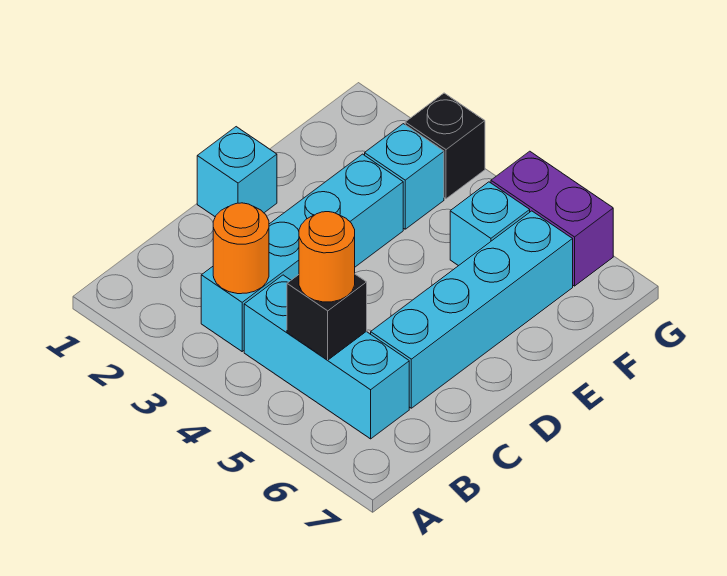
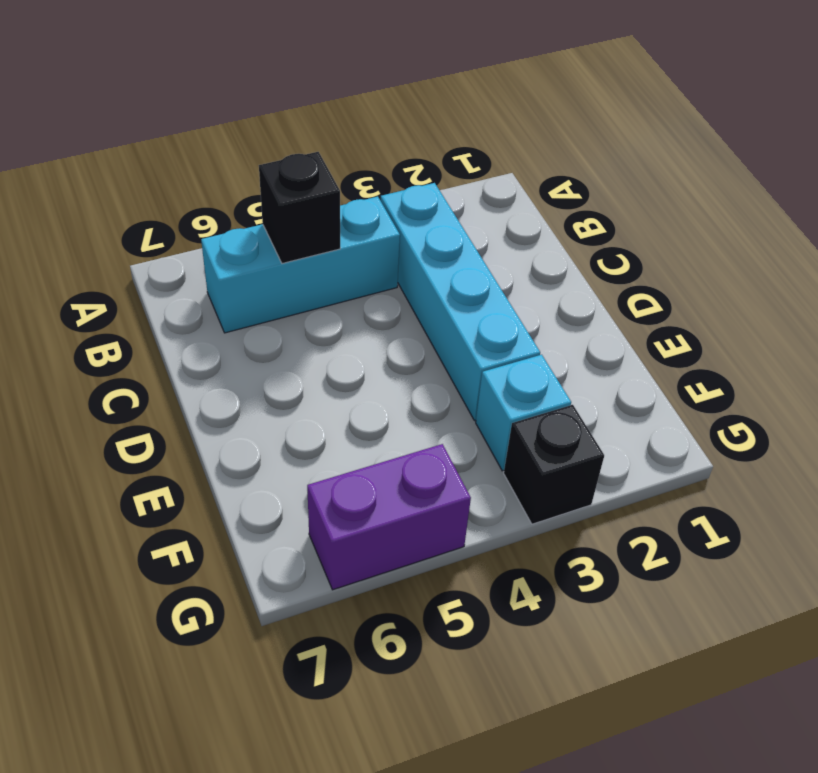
none -> cyan brick C6:F6 level 1
none -> cyan brick D1 level 1

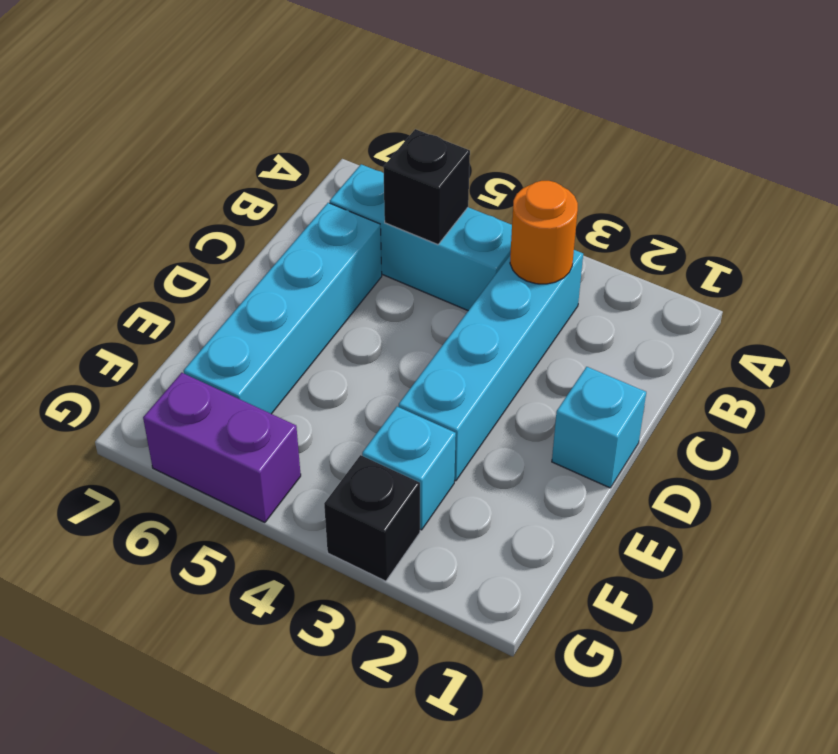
none -> cyan brick F5 level 1
none -> orange round brick B5 level 3

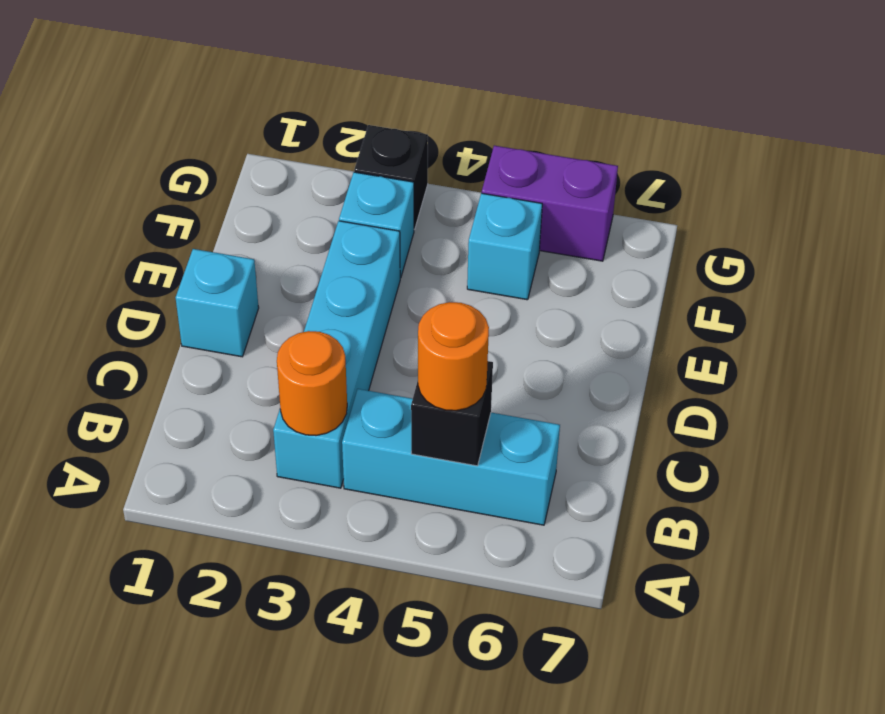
none -> cyan brick C6:F6 level 1

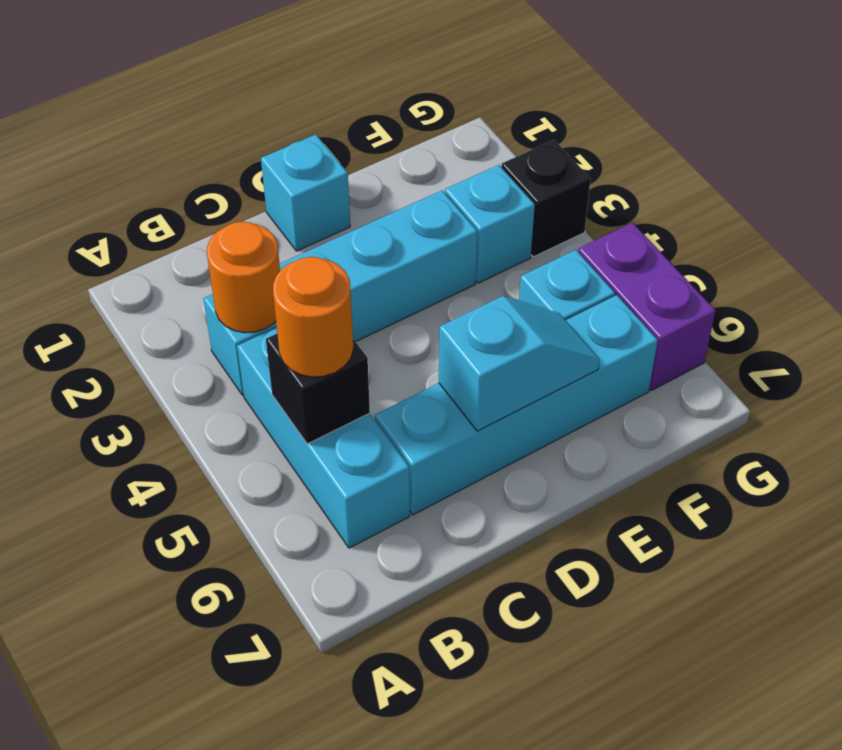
cyan slope D6:E6 level 2 top D -> none

